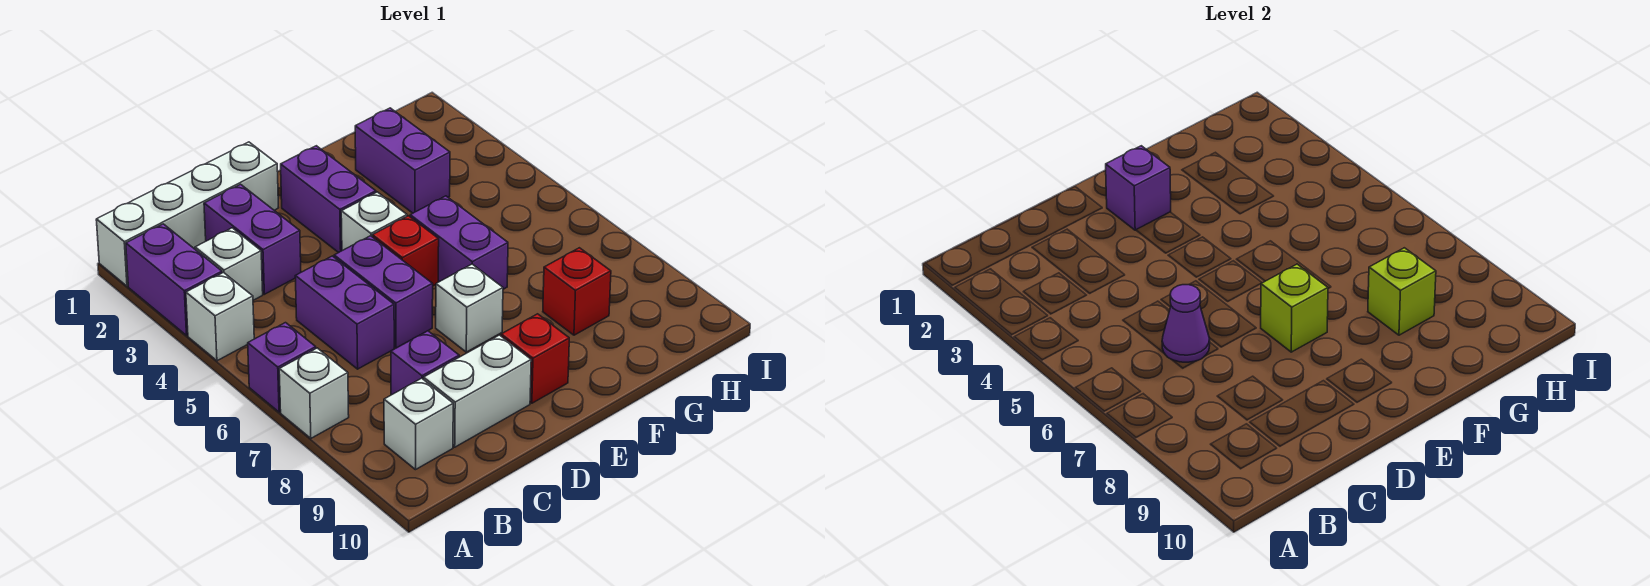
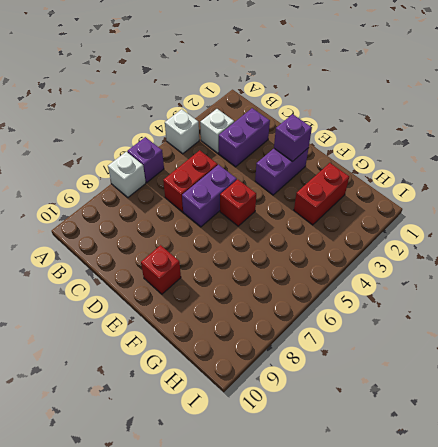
red brick C5:C6 level 1 -> purple brick C5:C6 level 1
red brick G2:G3 level 1 -> purple brick G2:G3 level 1
none -> white brick A1:D1 level 1
none -> purple brick A2:A3 level 1
none -> white brick B9 level 1

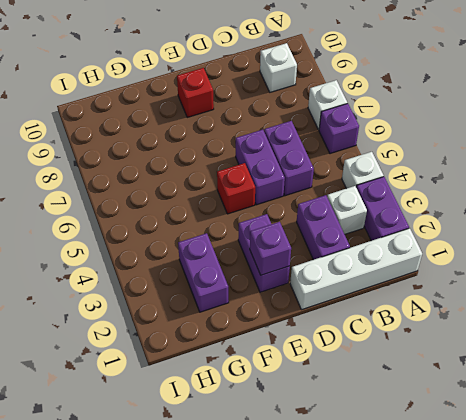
none -> purple brick C8 level 1
none -> white brick C9:D9 level 1
none -> white brick E4 level 1

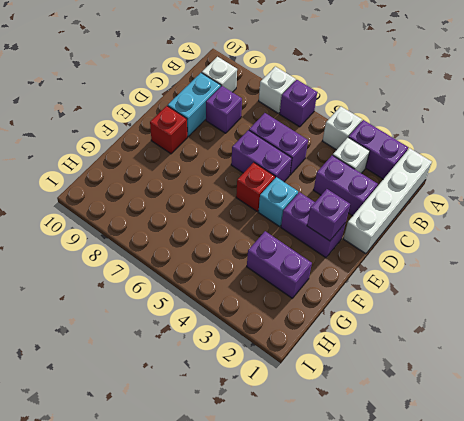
cyan brick C9:D9 level 1 -> white brick C9:D9 level 1
cyan brick E4 level 1 -> white brick E4 level 1
none -> white brick E7 level 1
none -> purple brick F5:F6 level 1
none -> red brick G8 level 1

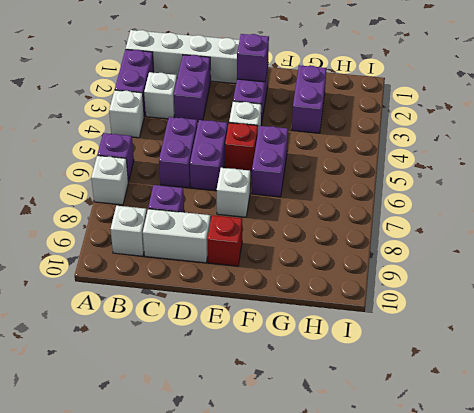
none -> red brick G8 level 1
none -> purple cone C6 level 2
none -> lime brick E7 level 2

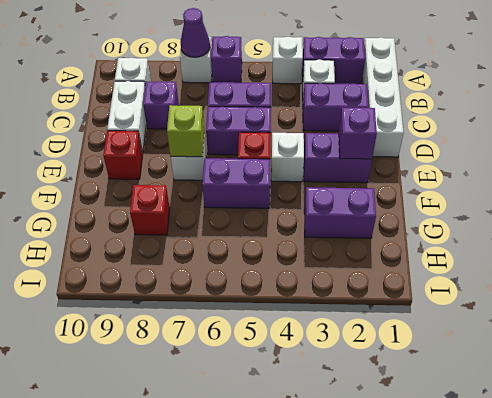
purple cone A7 level 2 -> purple cone C6 level 2
none -> lime brick G8 level 2

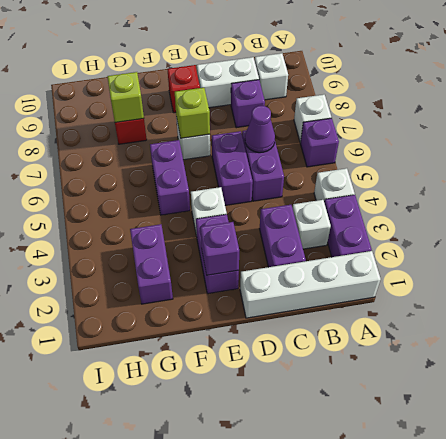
none -> red brick E5 level 1

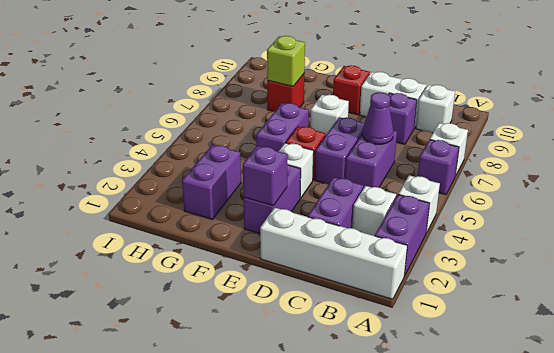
none -> lime brick E7 level 2

